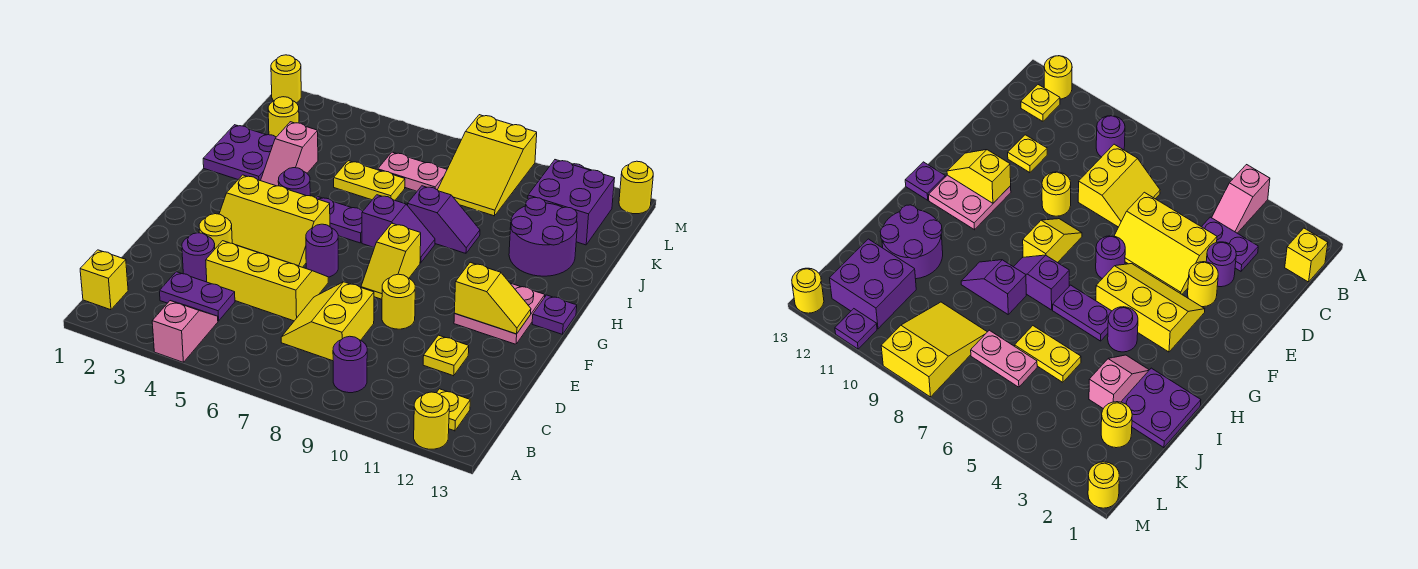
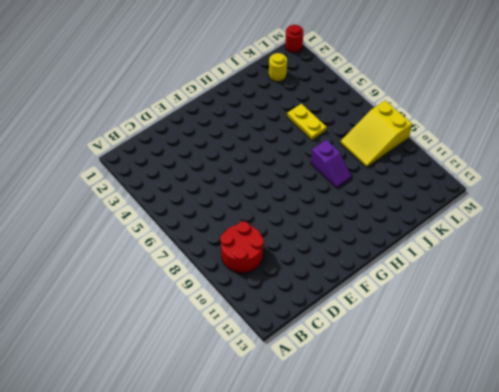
red round brick B9:C10 level 1 -> purple round brick B9 level 1
red round brick M1 level 1 -> yellow round brick M1 level 1
none -> pink slope A4:B4 level 1 top A
none -> yellow round brick A12 level 1
none -> yellow brick B1 level 1
none -> yellow plate B12 level 1

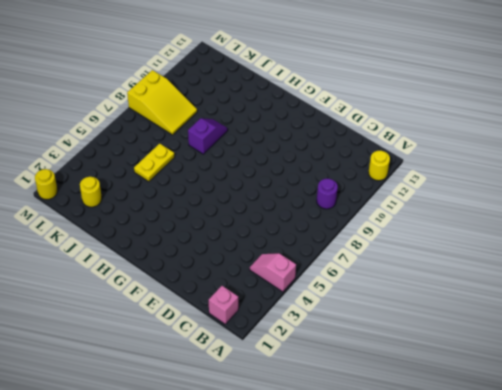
pink brick B1 level 1 -> yellow brick B1 level 1
none -> yellow plate B12 level 1
none -> purple plate C3:C4 level 1
none -> yellow slope C7:D8 level 1 top 8
none -> purple round brick D3 level 1

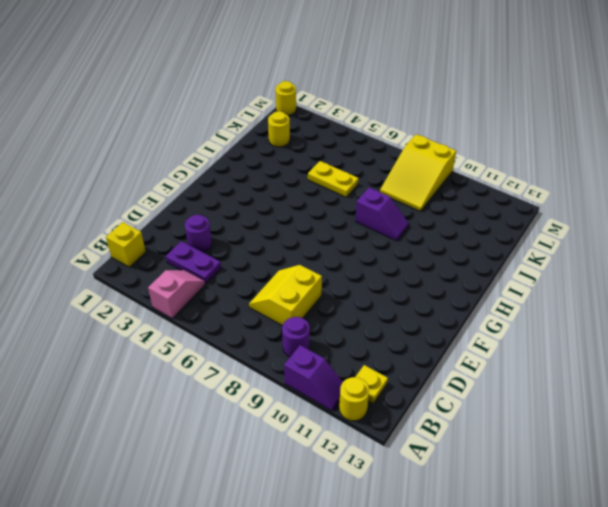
purple slope A10:A11 level 1 top 10 -> purple slope H7:H8 level 1 top 7
none -> yellow slope D4:E6 level 1 top D
none -> yellow plate D11 level 1
none -> yellow round brick E3 level 1
none -> yellow round brick E9 level 1

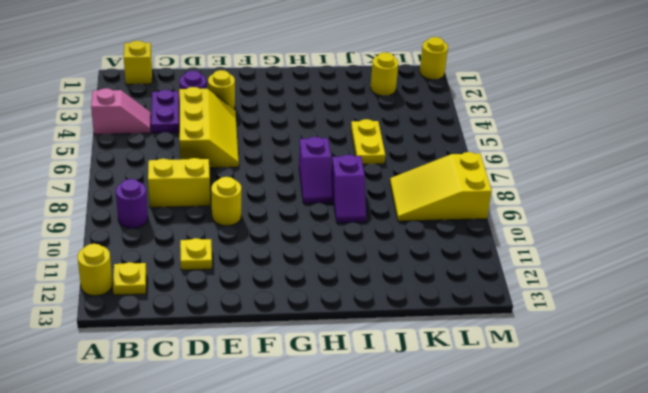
none -> yellow slope F3:G5 level 1 top G
none -> purple round brick F6 level 1
none -> yellow slope F8:G8 level 1 top G
none -> pink plate F11:G12 level 1

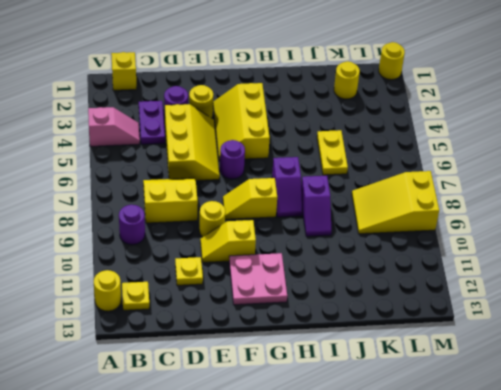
yellow slope E10:F10 level 1 top F -> yellow slope F11:F12 level 2 top 11
none -> purple plate G13 level 1
none -> purple round brick H4 level 1
none -> purple plate H5:H6 level 1
none -> purple plate I1:J2 level 1

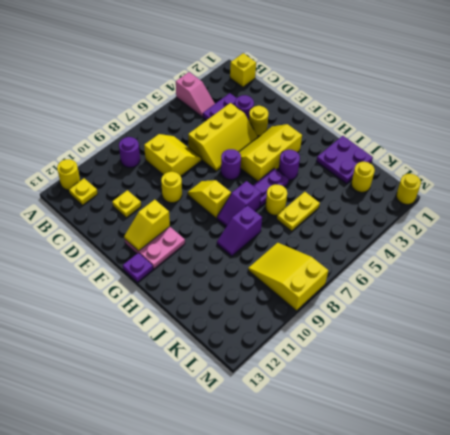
yellow round brick I6 level 1 -> yellow round brick M13 level 1
none -> pink slope I3:J3 level 1 top J
none -> purple round brick I11:J12 level 1
none -> pink plate K6:K7 level 1
none -> purple brick K11:L12 level 1

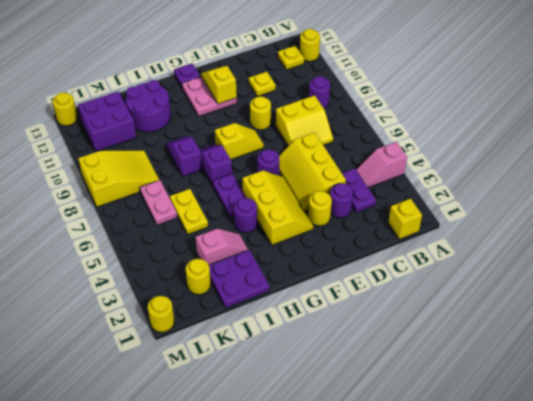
none -> purple plate M11 level 1

